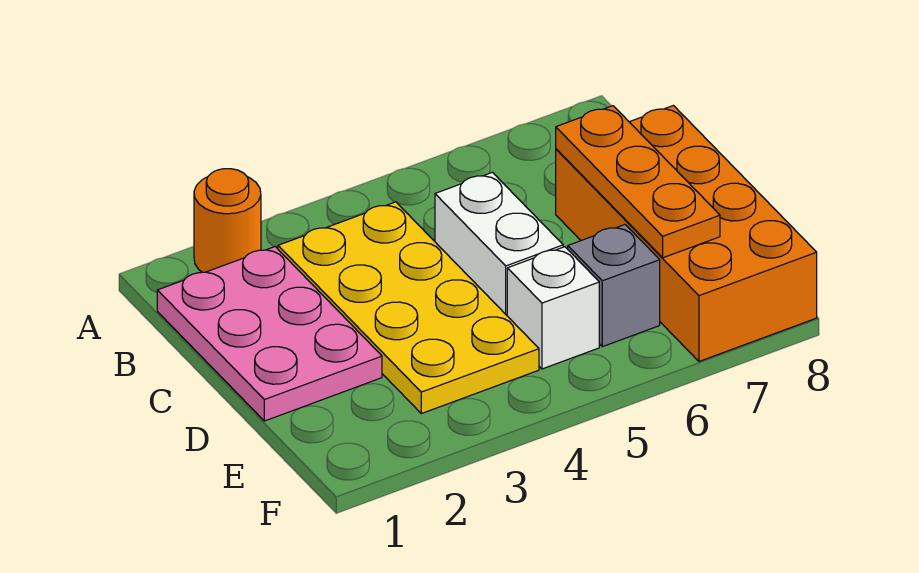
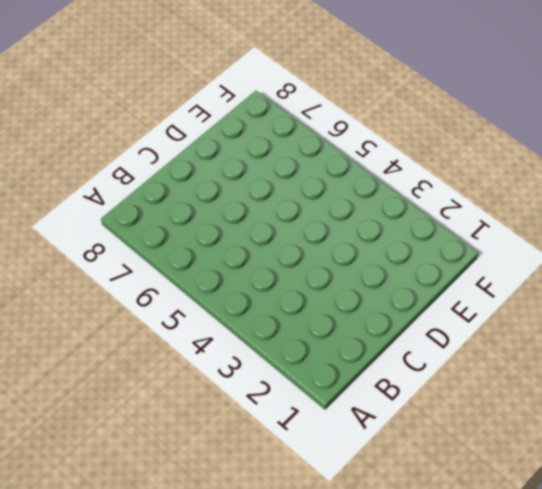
none -> orange round brick A2 level 1
none -> pink plate B1:D2 level 1

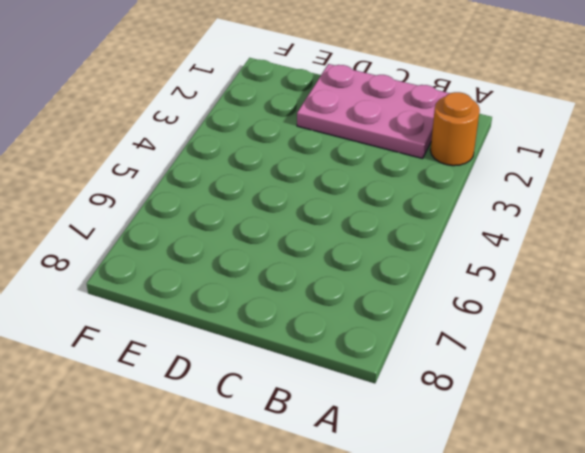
none -> yellow plate B3:E4 level 1
none -> white brick C5:D5 level 1

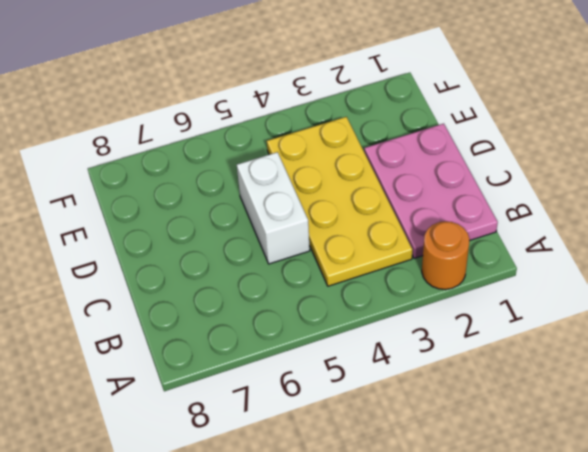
none -> orange brick C7:F8 level 1
none -> white brick E5 level 1

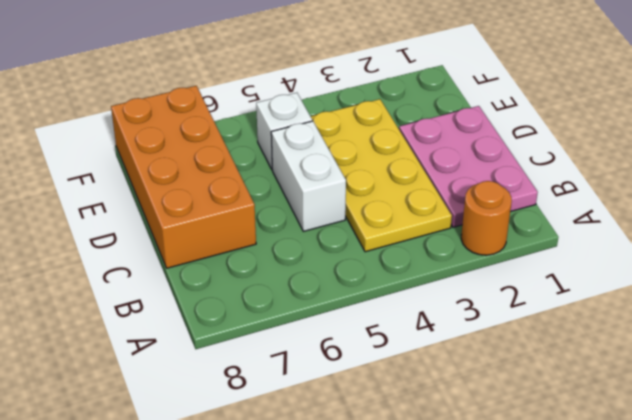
none -> grey brick E6 level 1
none -> orange plate C7:E7 level 2

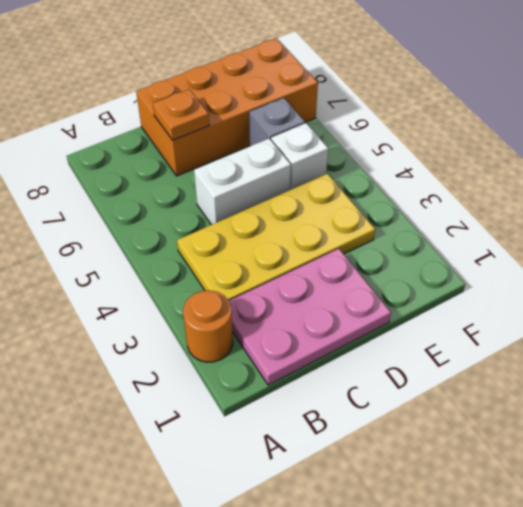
orange plate C7 level 2 -> orange plate C7:E7 level 2

